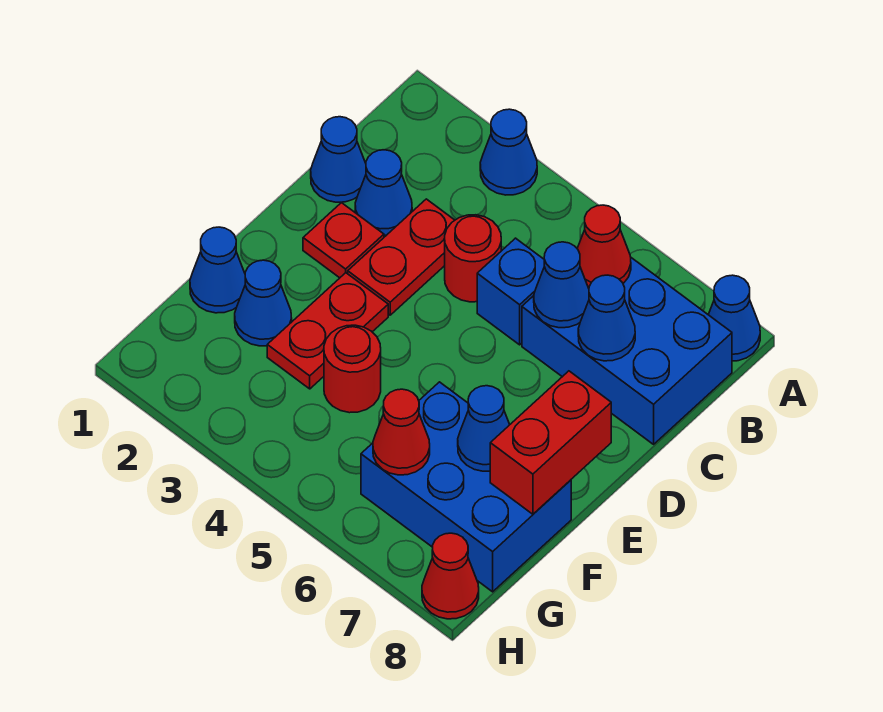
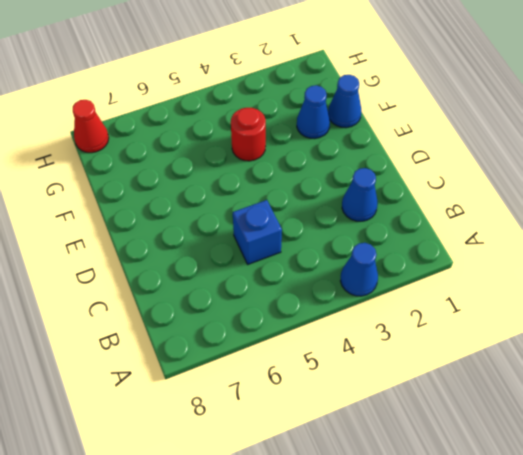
none -> blue cone A8 level 1
none -> blue brick B6:C8 level 1
none -> blue cone C1 level 1

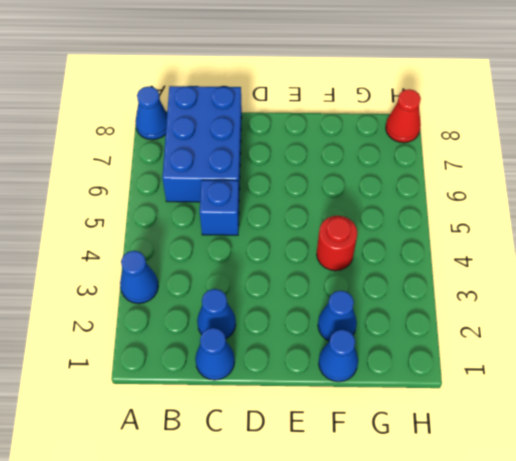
none -> red plate C3:D3 level 1
none -> red round brick C4 level 1
none -> red plate D2 level 1

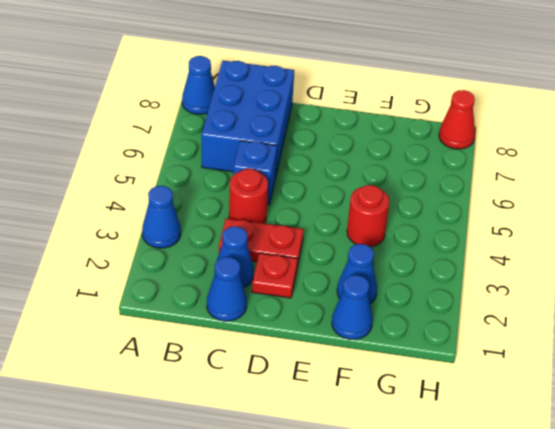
none -> red plate E3:F3 level 1
none -> blue brick F6:G8 level 1
none -> red cone B6 level 2

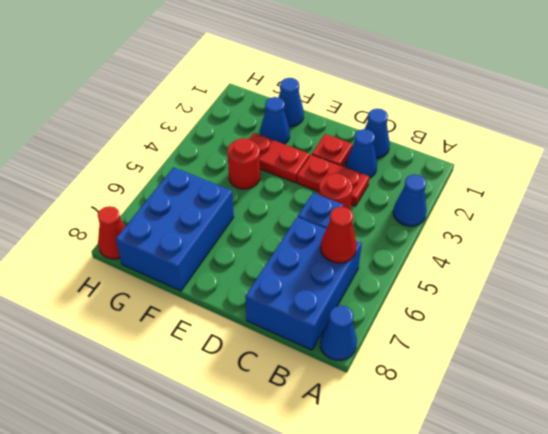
none -> blue cone C6 level 2
none -> blue cone C7 level 2
none -> red brick E8:F8 level 2

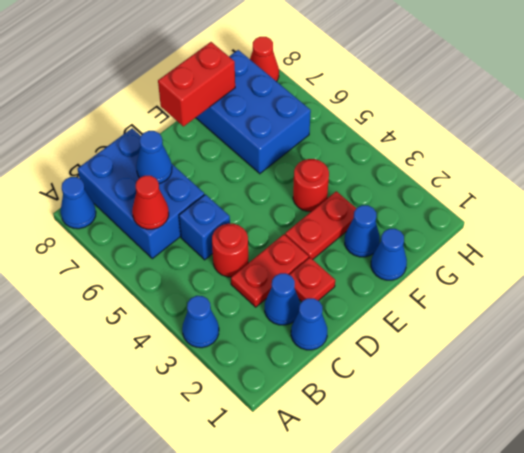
none -> blue cone C6 level 2
none -> blue cone F7 level 2
none -> red cone G6 level 2

